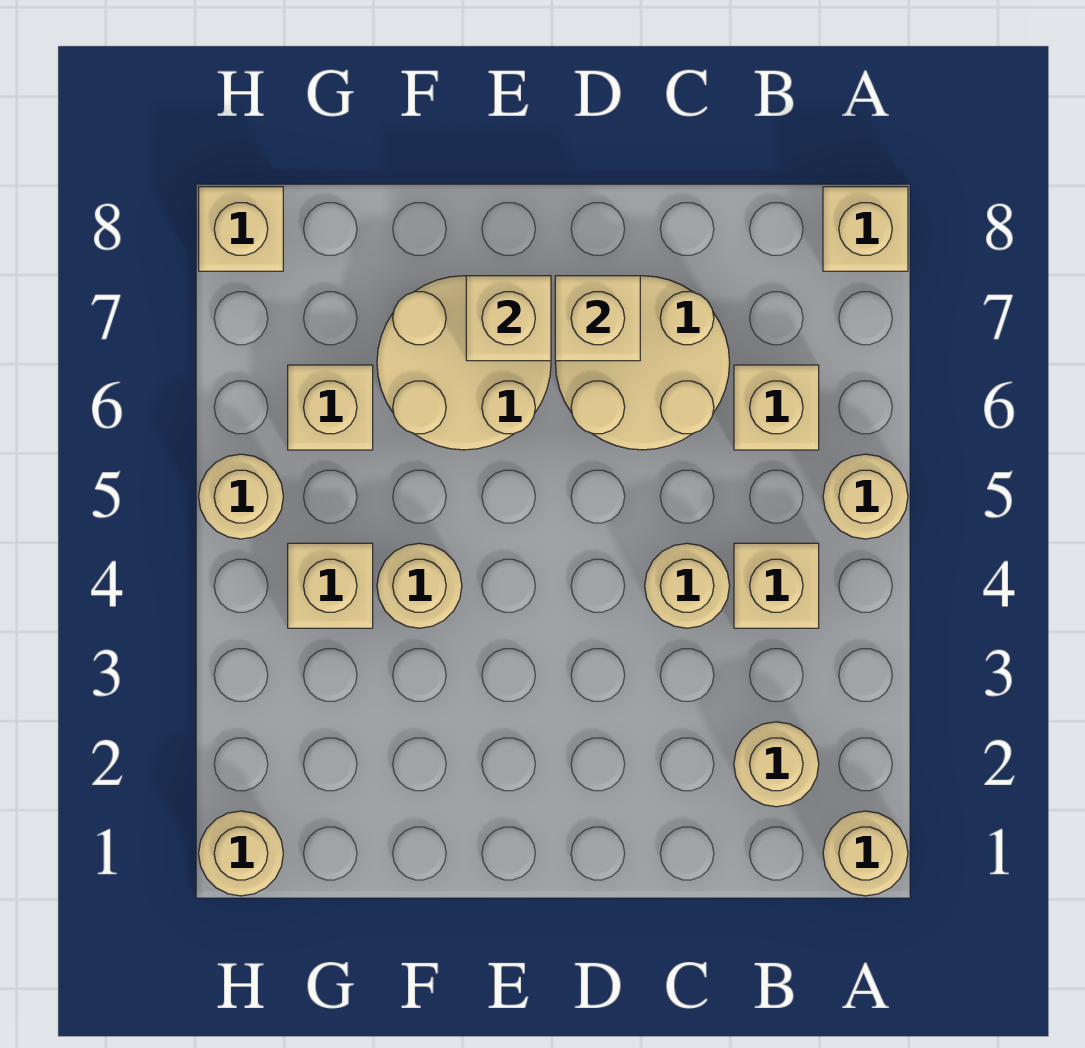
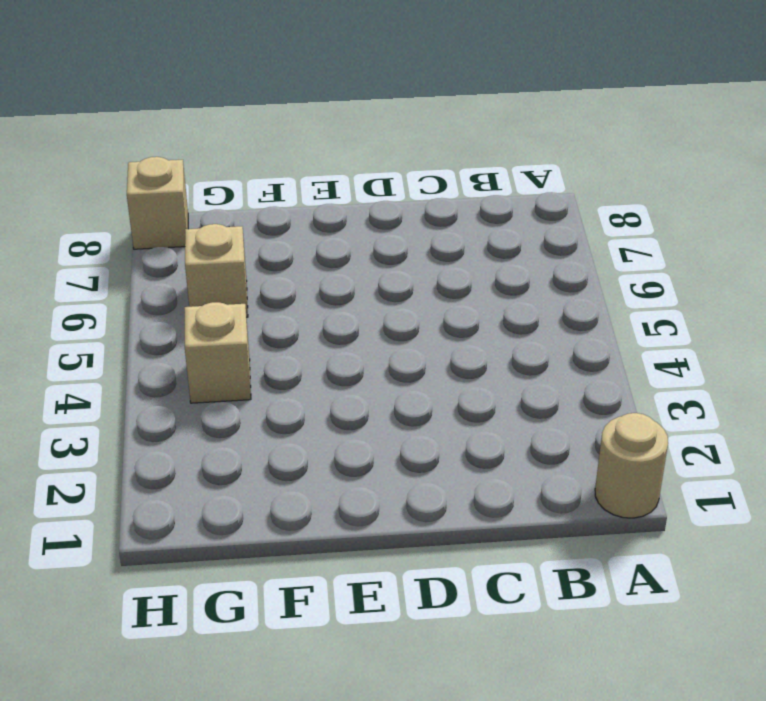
none -> tan round brick A5 level 1
none -> tan brick A8 level 1
none -> tan round brick B2 level 1

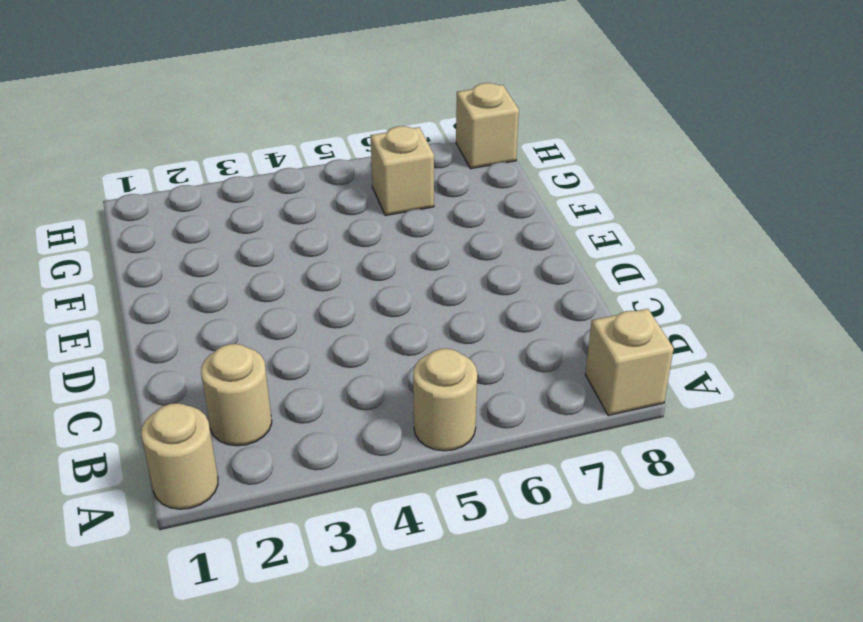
none -> tan brick B4 level 1
none -> tan brick B6 level 1
none -> tan round brick C4 level 1

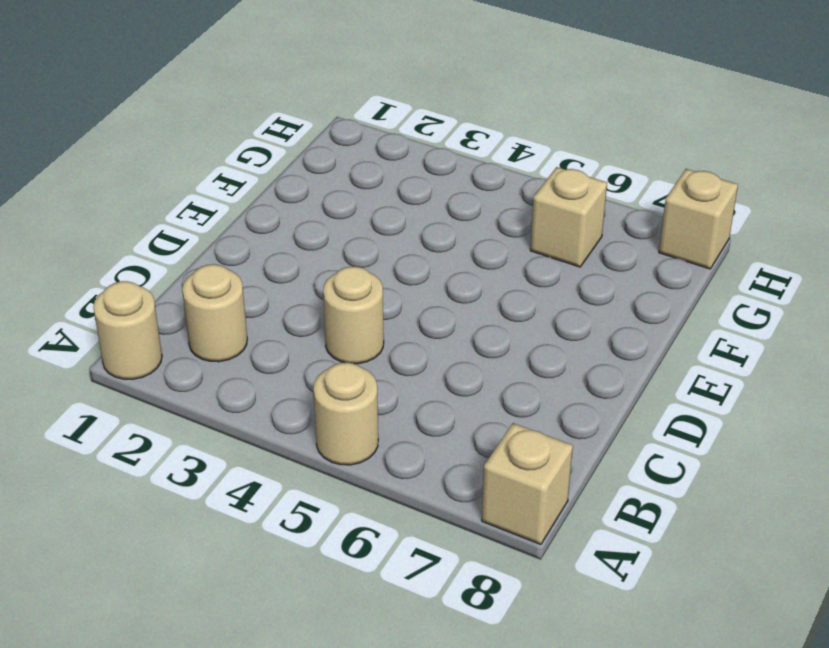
none -> tan brick B4 level 1
none -> tan brick B6 level 1
none -> tan round brick C6:D7 level 1

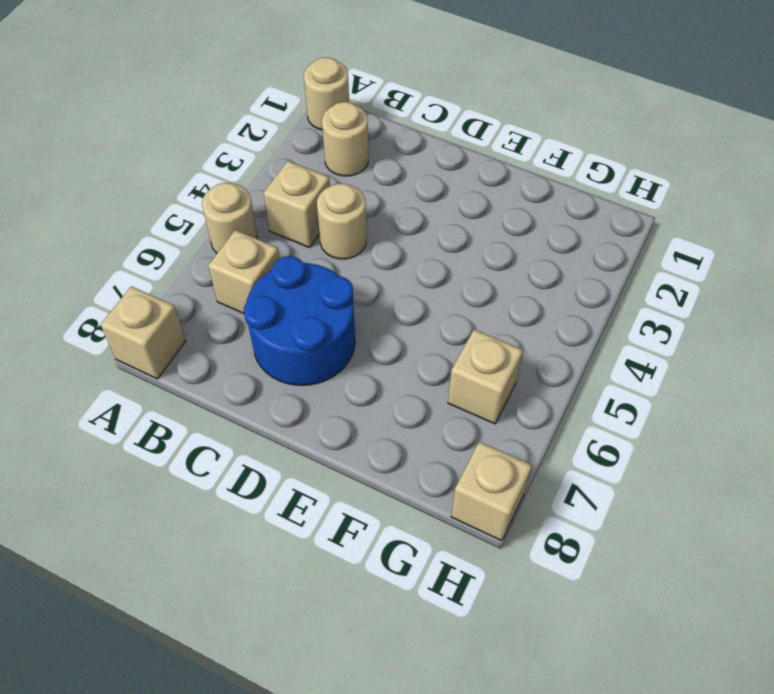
blue round brick C6:D7 level 1 -> tan round brick C6:D7 level 1
none -> tan round brick E6:F7 level 1
none -> tan round brick F4 level 1
none -> tan brick G4 level 1

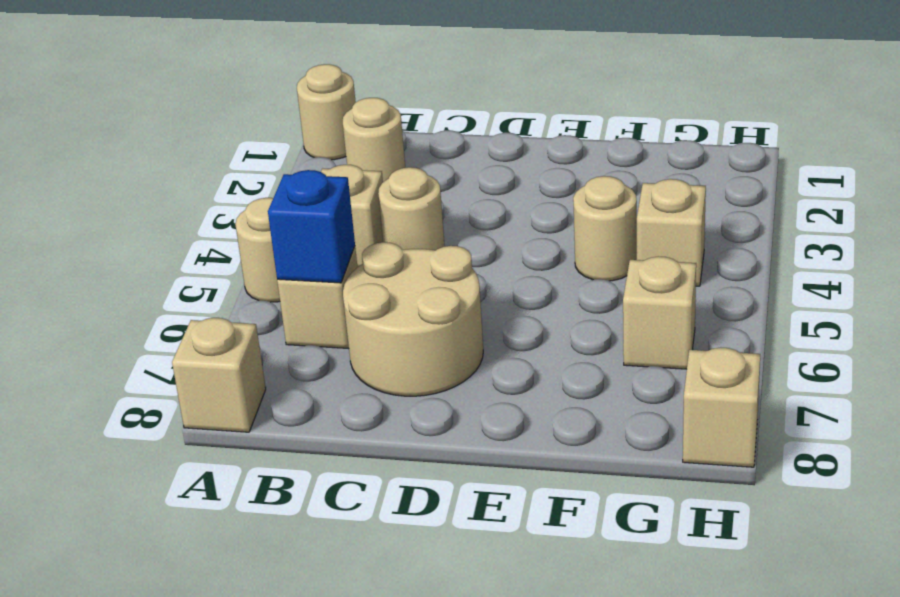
blue brick B6 level 2 -> none
none -> tan round brick E6:F7 level 1
none -> tan round brick H1 level 1
none -> tan round brick H5 level 1

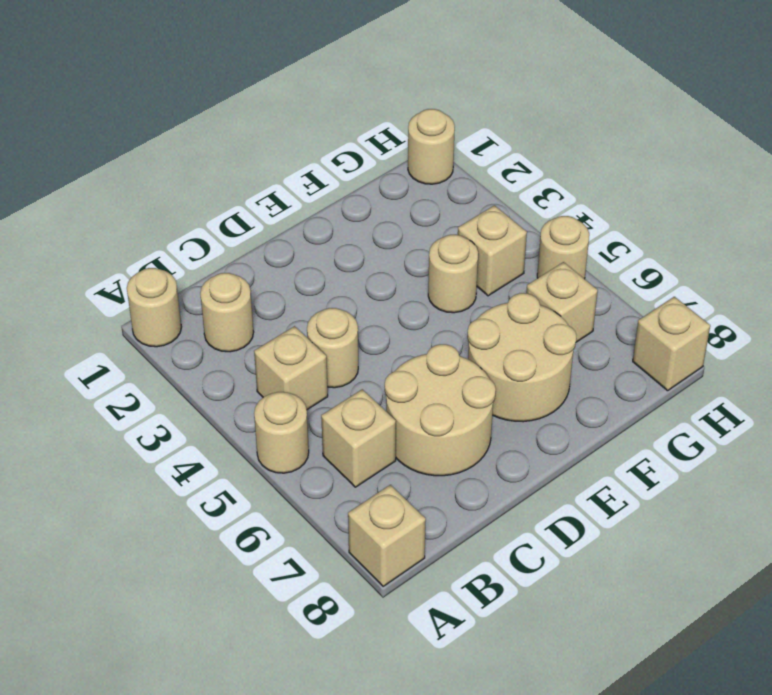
none -> tan brick D7 level 2
none -> tan brick E7 level 2

